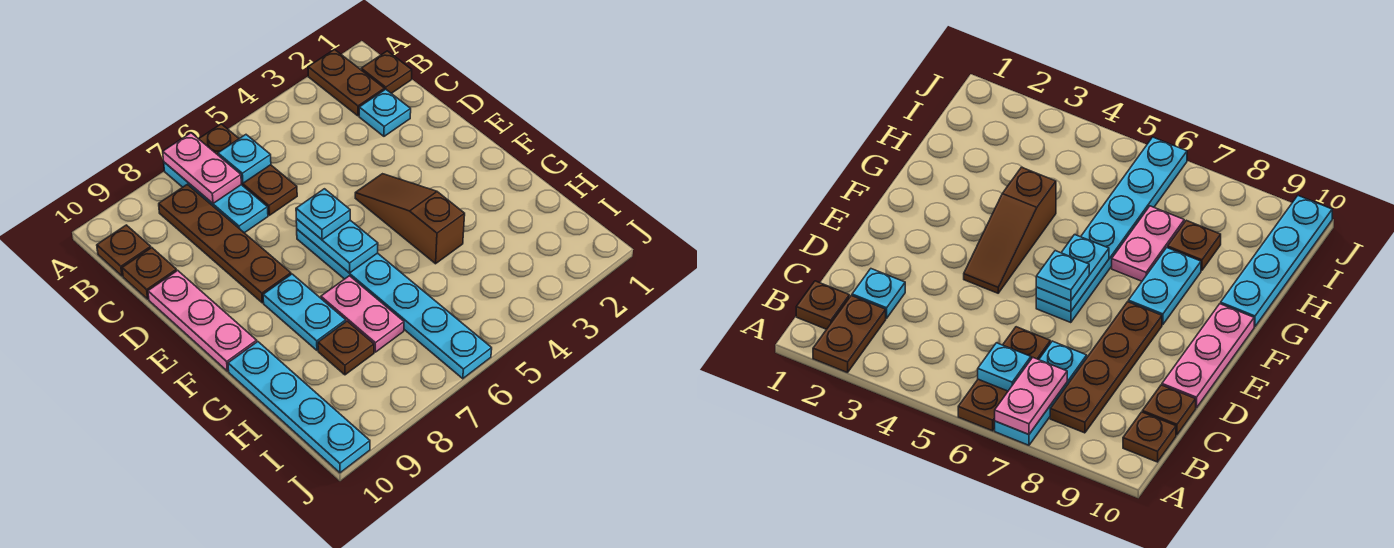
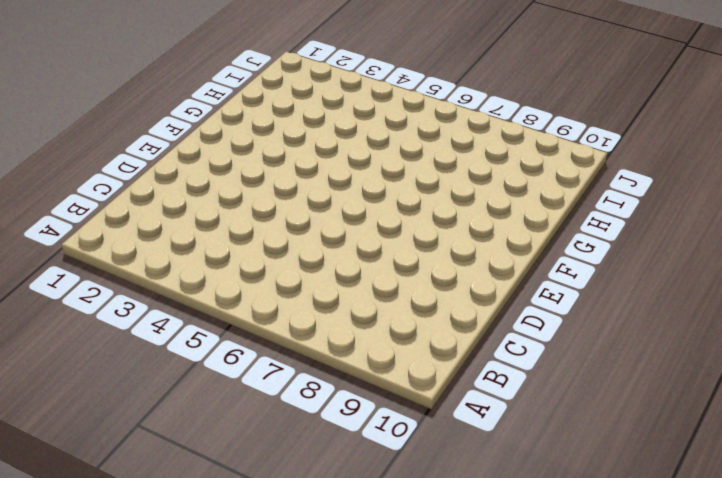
none -> brown plate A2:B2 level 1
none -> brown plate A6:C6 level 1
none -> cyan plate A7:C7 level 1

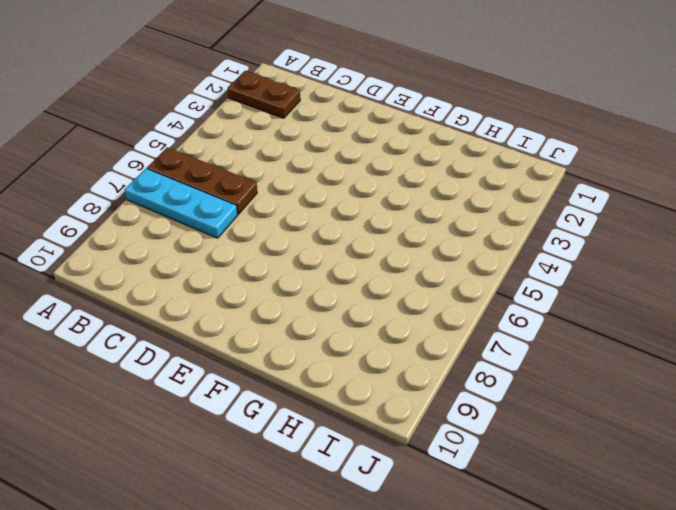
none -> brown plate B1 level 1
none -> brown plate B8:E8 level 1
none -> brown plate B10 level 1

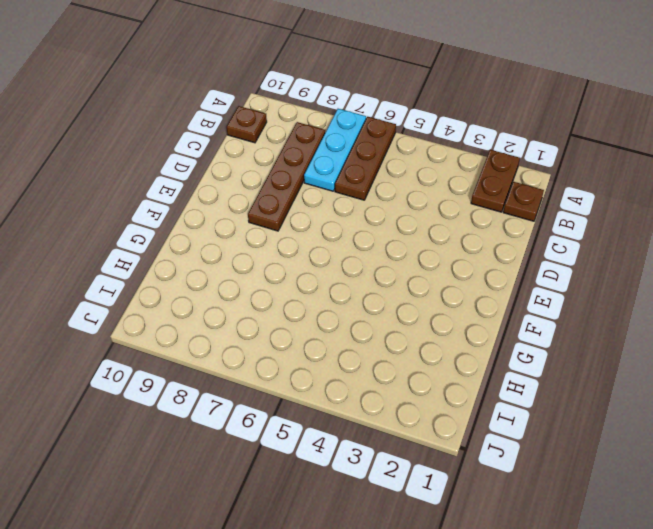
none -> cyan plate C2 level 1
none -> brown plate C10 level 1
none -> pink plate D10:F10 level 1

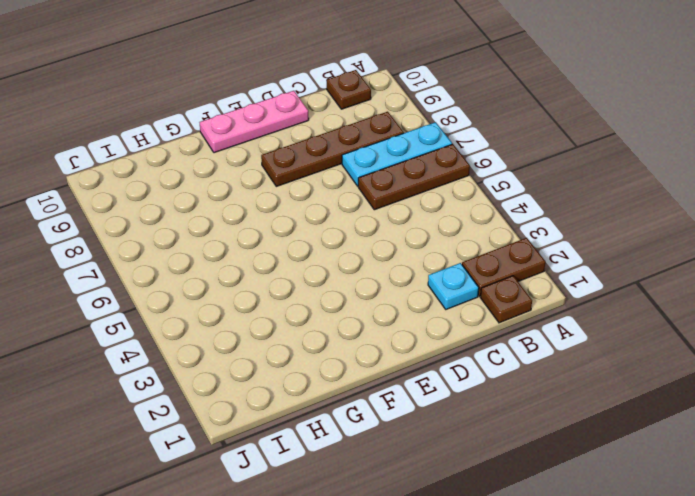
none -> brown plate C10 level 1
none -> brown slope E4:G4 level 1 top G
none -> cyan plate E6:J6 level 1

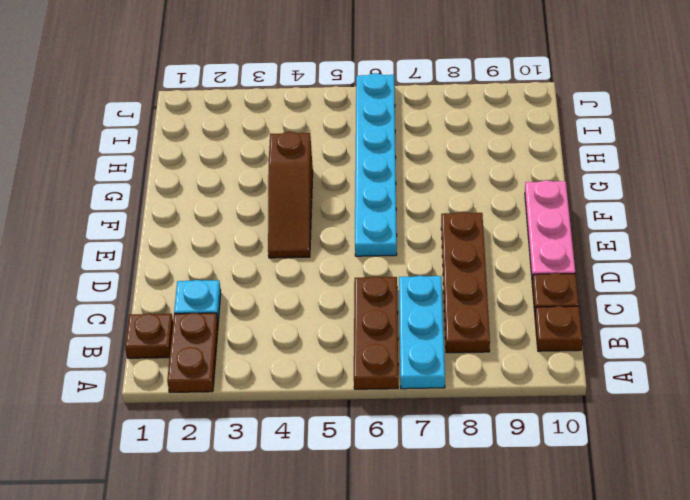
none -> cyan plate F8:G8 level 1
none -> pink plate G7:H7 level 1
none -> cyan plate G10:J10 level 1

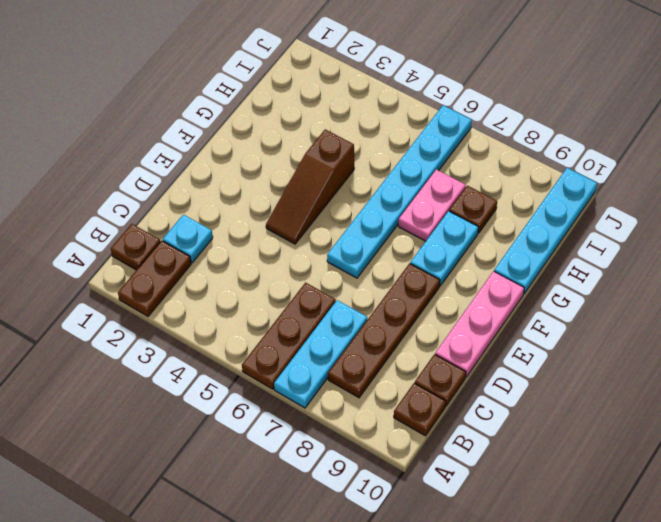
none -> pink plate A7:B7 level 2
none -> cyan plate B6 level 2
none -> cyan plate E6:F6 level 2

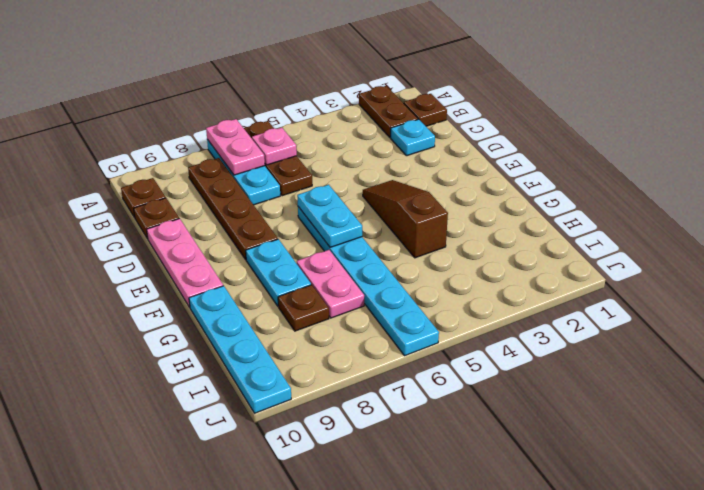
pink plate B6 level 2 -> cyan plate B6 level 2
none -> cyan plate E6 level 3

